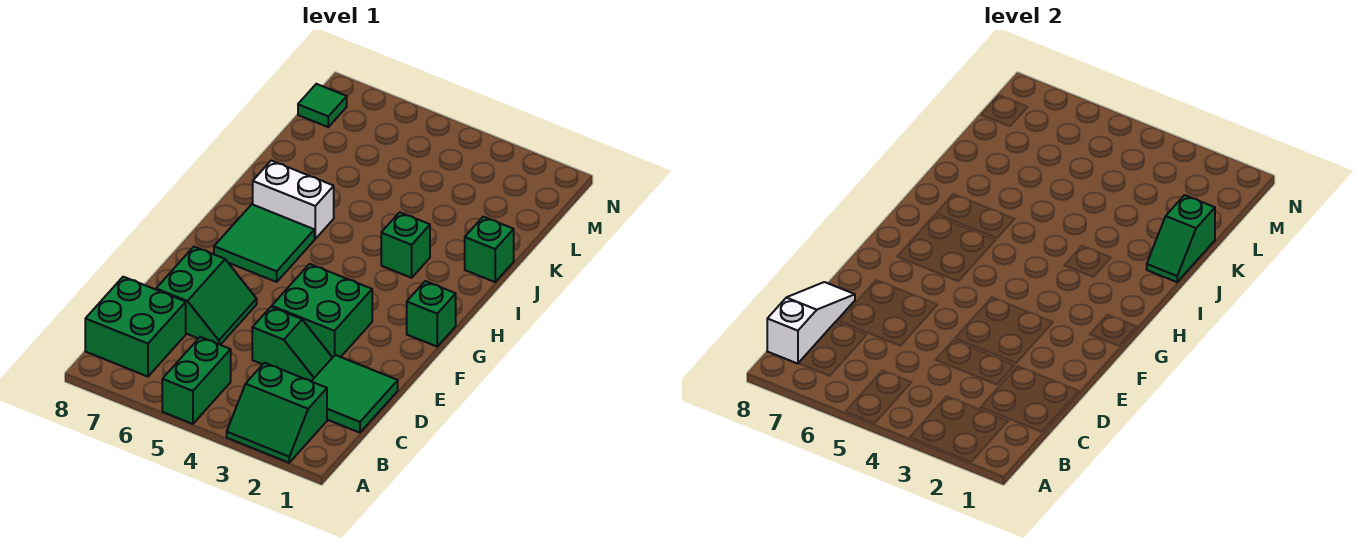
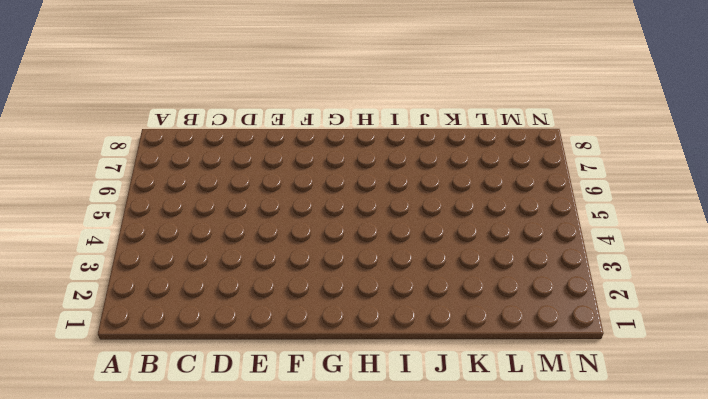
none -> green slope A2:B3 level 1 top B
none -> green brick A5:B5 level 1
none -> green brick B7:C8 level 1

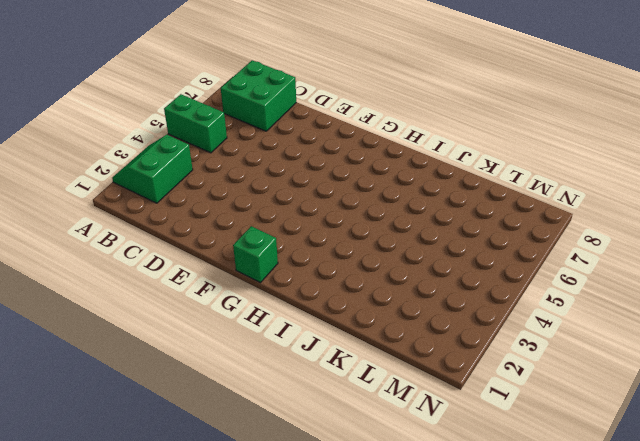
none -> green tile C1:D2 level 1
none -> green slope D3:D4 level 1 top 4
none -> green slope D6:E7 level 1 top 7

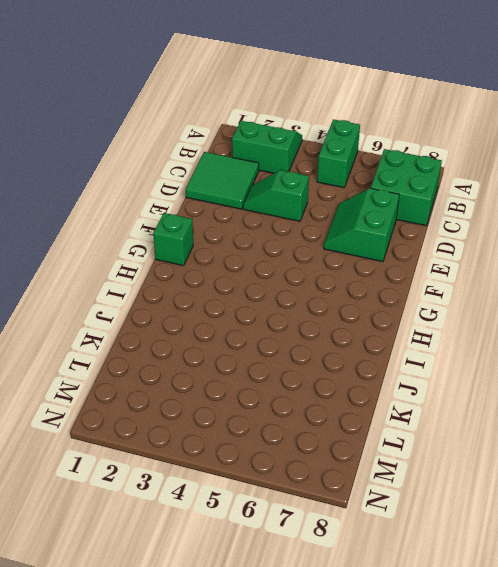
none -> green brick E3:F4 level 1
none -> green tile G6:H7 level 1
none -> green brick I3 level 1

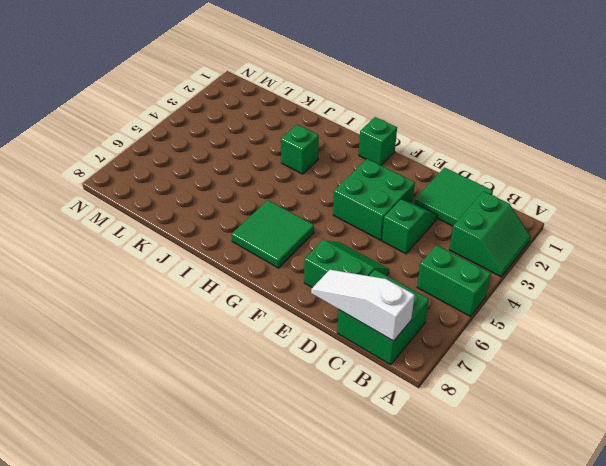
none -> white brick I6:I7 level 1
none -> green brick J1 level 1
none -> green tile M8 level 1

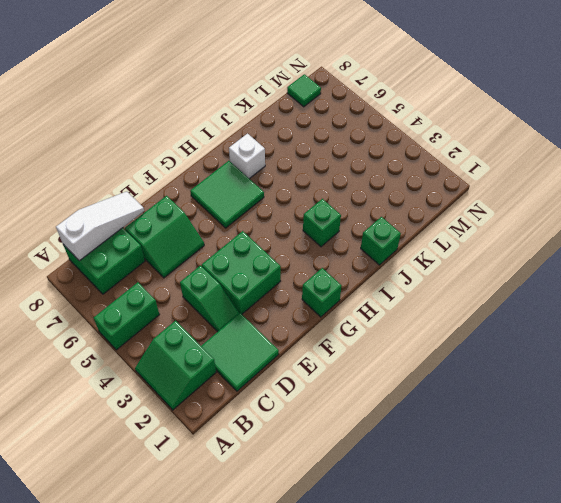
white brick I7 level 1 -> white brick I6:I7 level 1
none -> green slope J1:K1 level 2 top K

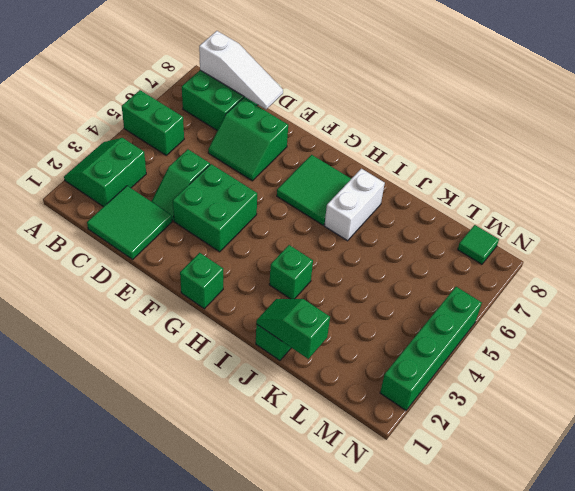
green brick N2:N5 level 1 -> none

